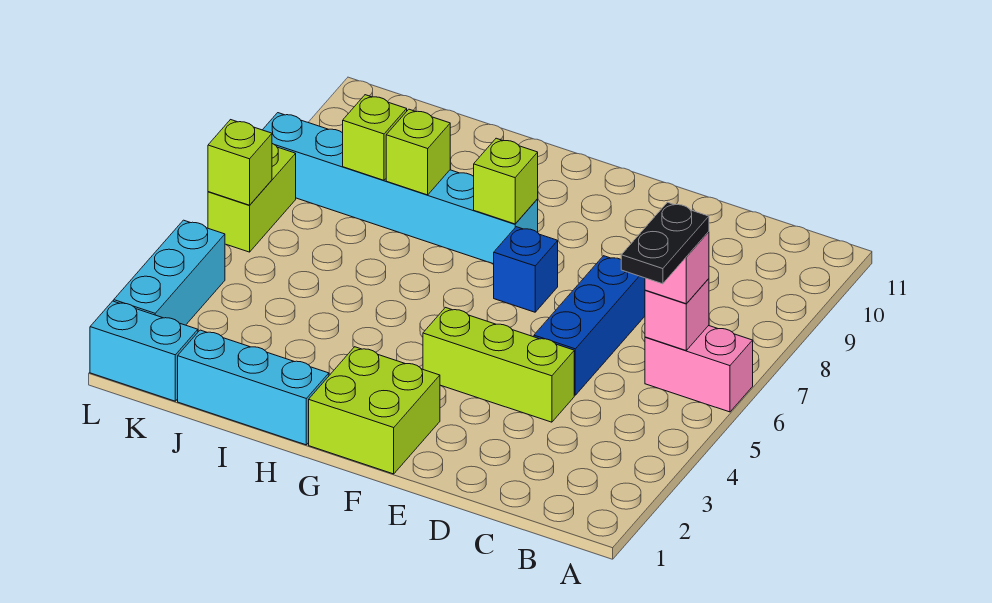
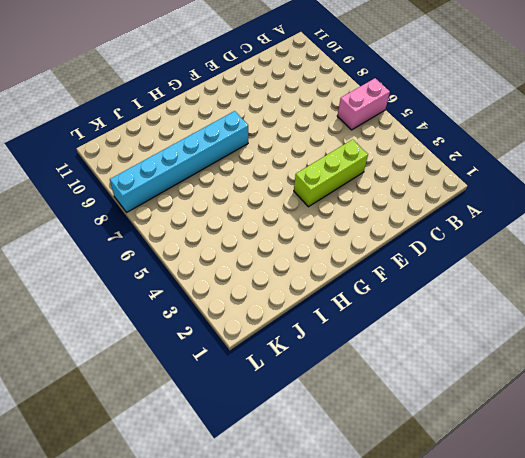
none -> blue brick D5:D7 level 1
none -> lime brick F1:G2 level 1
none -> blue brick F7 level 1

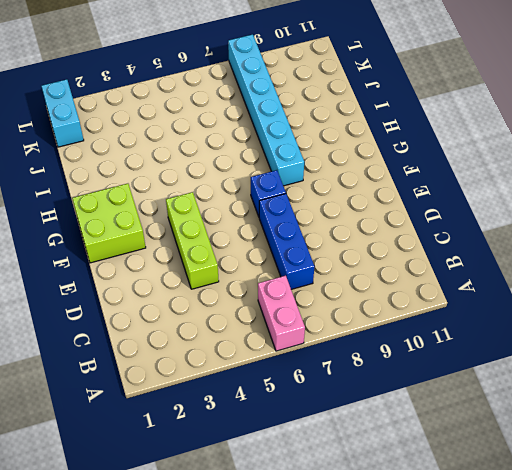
blue brick C7:E7 level 1 -> blue brick D5:D7 level 1
none -> cyan brick H1:J1 level 1
none -> cyan brick L2:L4 level 1
none -> lime brick L6:L7 level 1

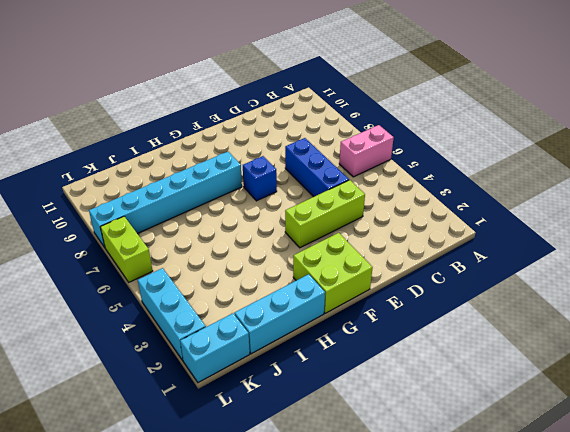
none -> pink brick B6 level 2
none -> lime brick G8 level 2
none -> lime brick I8 level 2

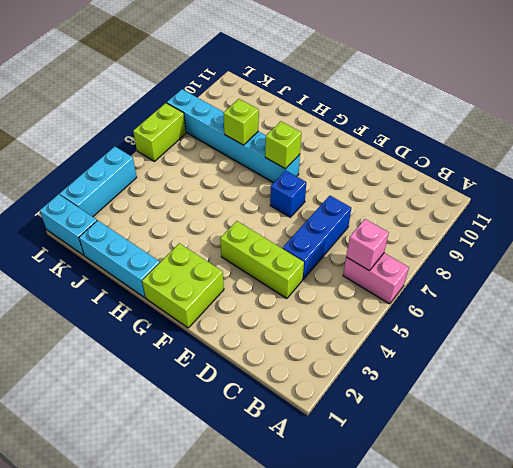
none -> lime brick J8 level 2
none -> lime brick L6 level 2
none -> pink brick B6 level 3

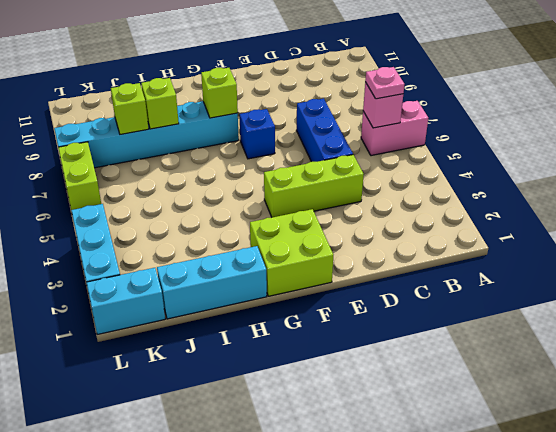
pink plate B6 level 3 -> pink brick B6 level 3
none -> lime brick L6 level 2
none -> black plate B5:B6 level 4

